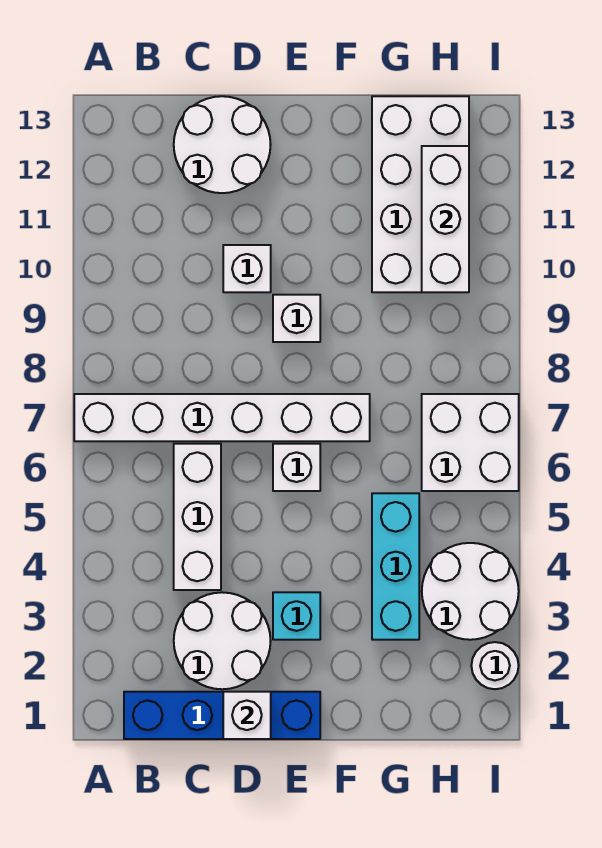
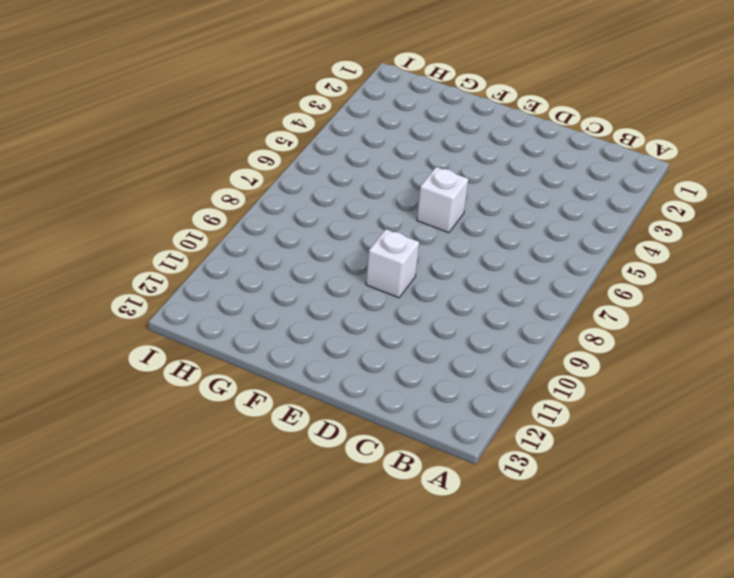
none -> white brick A7:F7 level 1
none -> blue brick B1:E1 level 1
none -> white round brick C2:D3 level 1

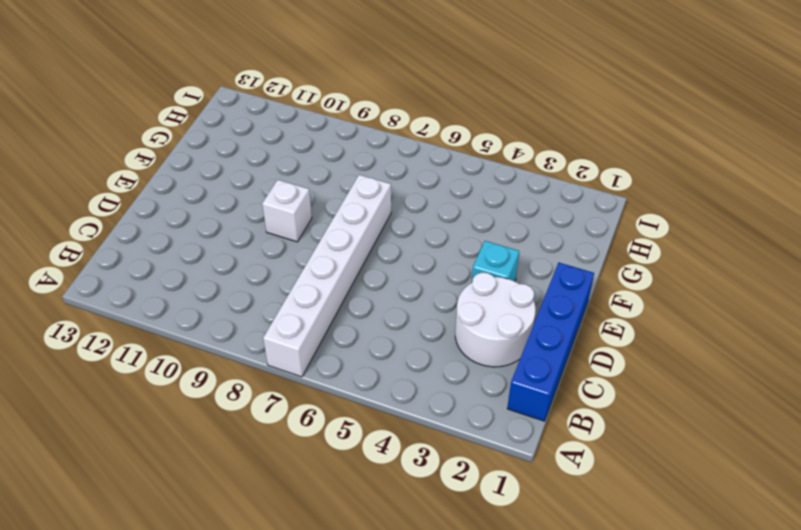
none -> white brick C4:C6 level 1
none -> white round brick C12:D13 level 1
none -> white brick D10 level 1

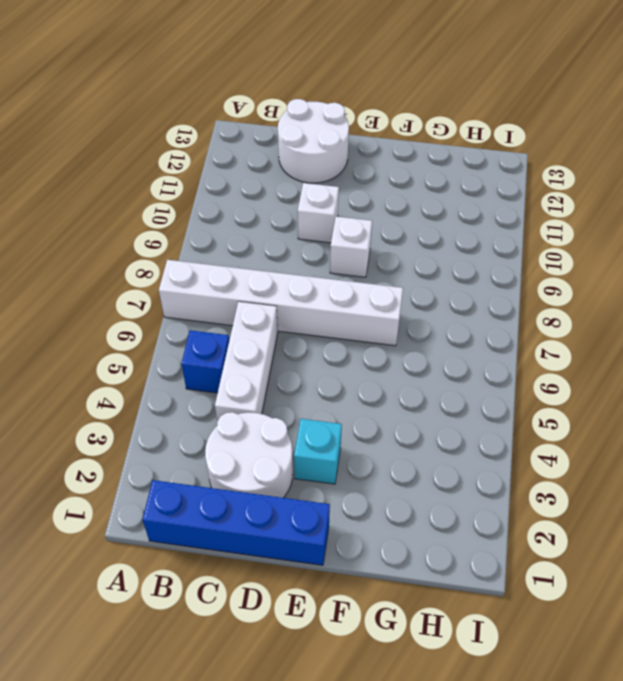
blue brick B5 level 1 -> none
none -> white brick E6 level 1
none -> cyan brick G3:G5 level 1
none -> white brick G10:H13 level 1

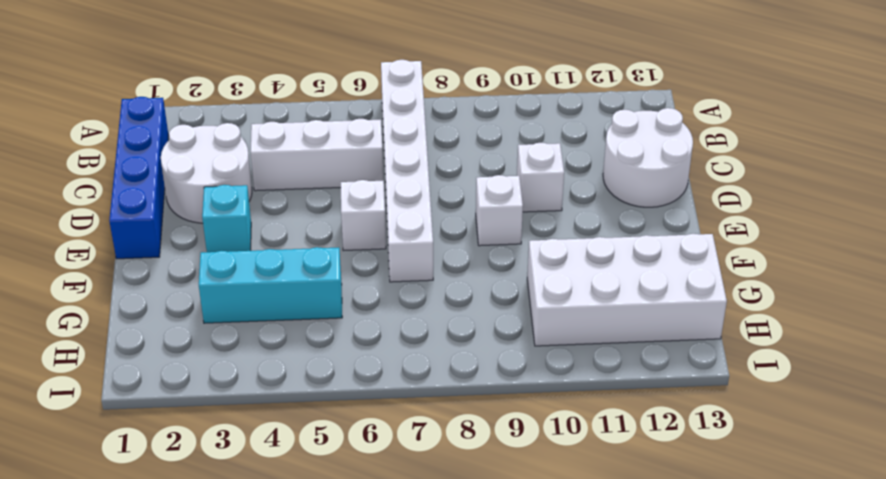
none -> white round brick H3:I4 level 1
none -> white brick H6:I7 level 1
none -> white round brick I2 level 1

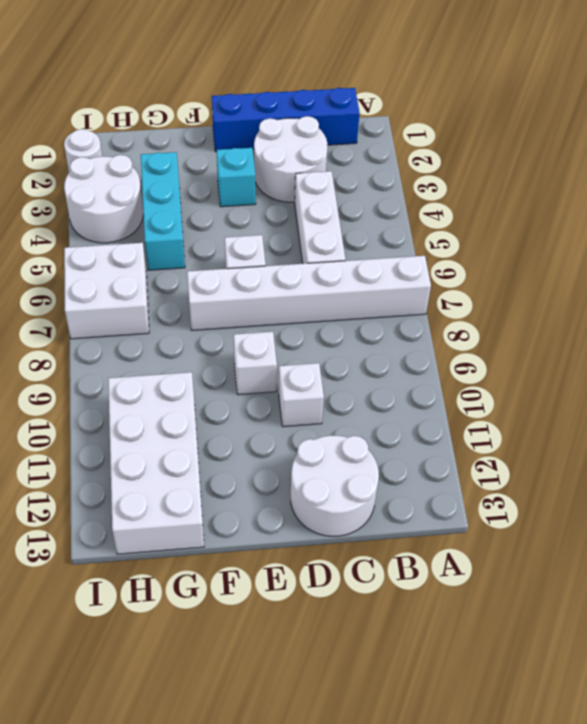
none -> white brick D1 level 2
none -> white brick H10:H12 level 2

